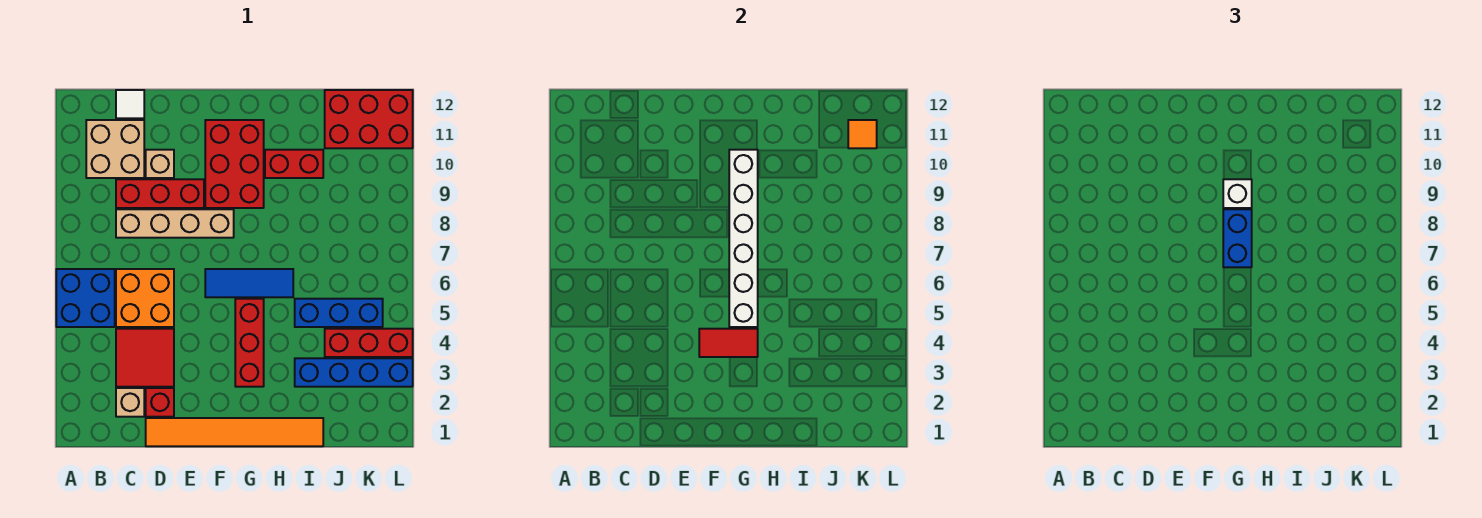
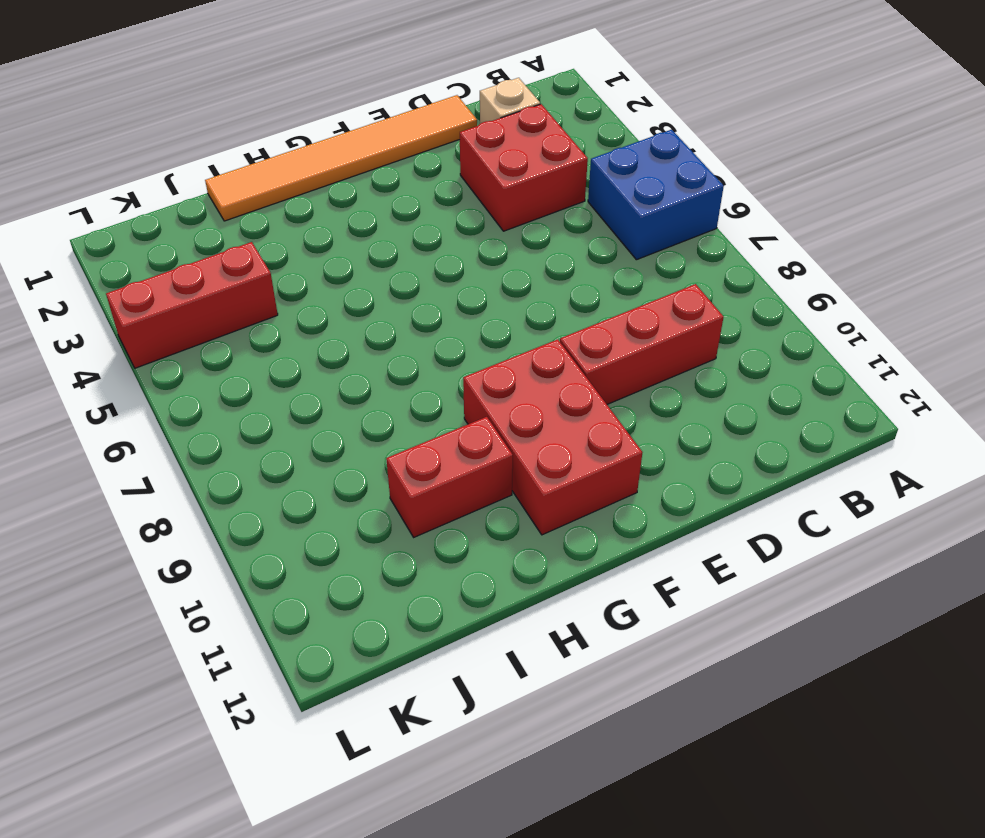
red brick C3:D4 level 1 -> red tile C3:D4 level 1
none -> tan brick B10:C11 level 1
none -> orange brick C5:D6 level 1
none -> tan brick C8:F8 level 1

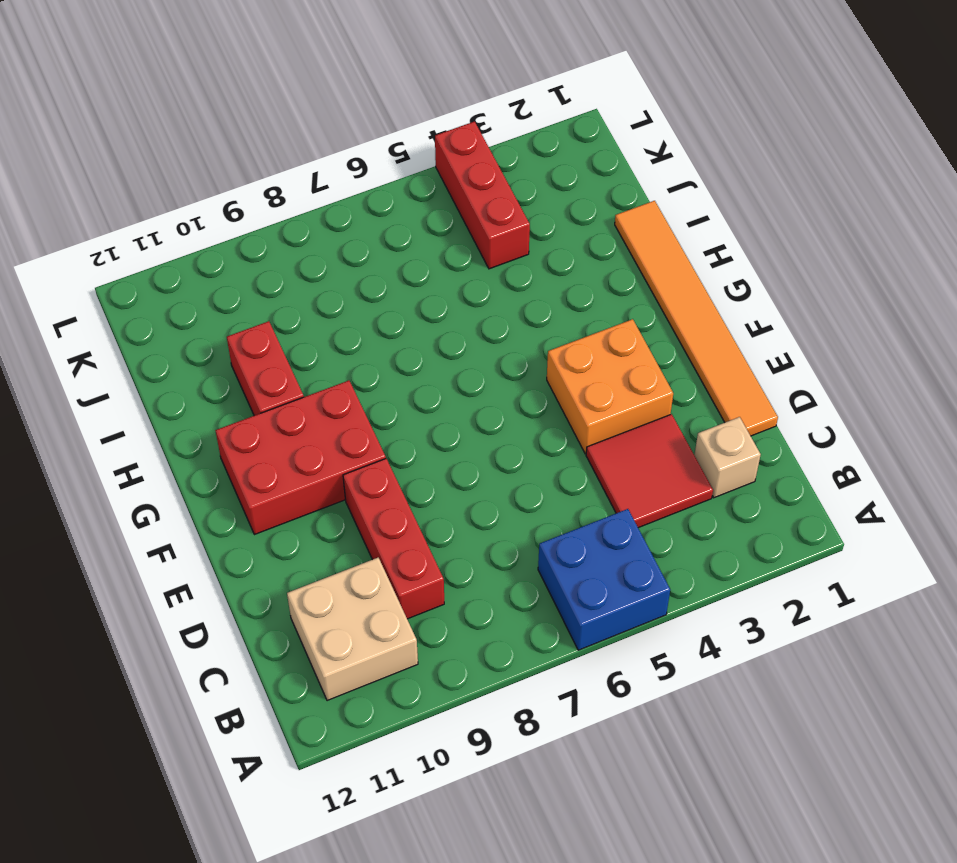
orange brick E3:F4 level 1 -> orange brick C5:D6 level 1
none -> tan brick C8:F8 level 1
none -> white tile C12 level 1
none -> red brick D2 level 1

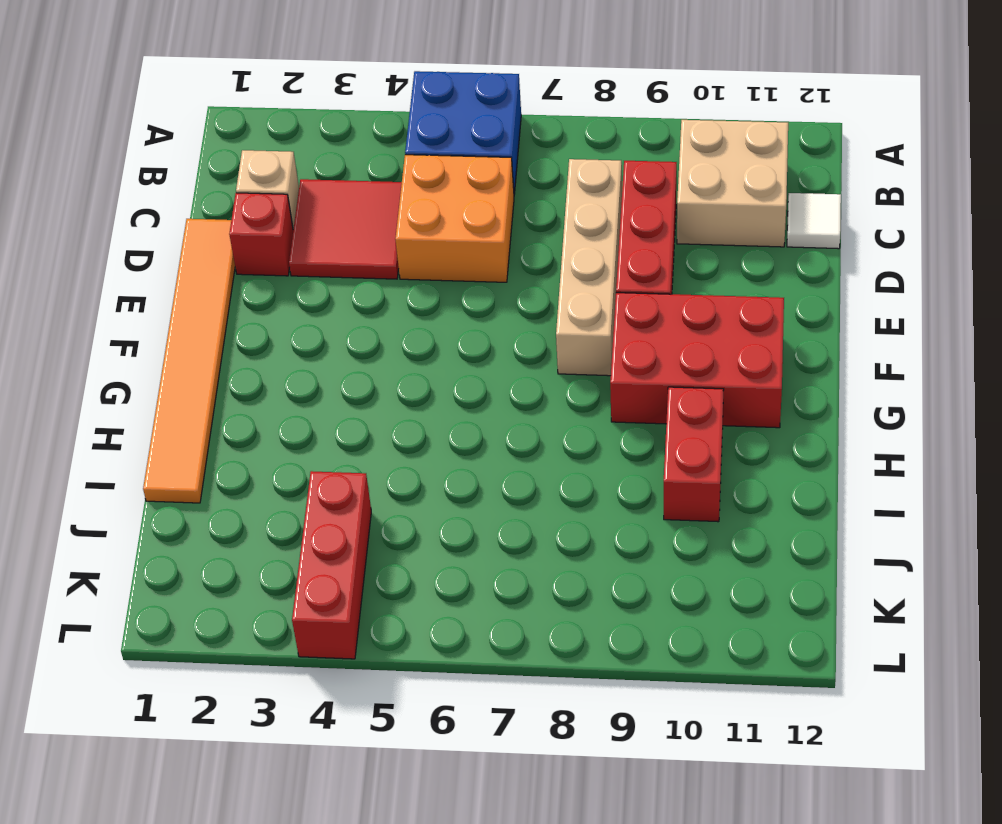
none -> tan brick D10 level 1
none -> blue tile F6:H6 level 1
none -> red brick G3:G5 level 1

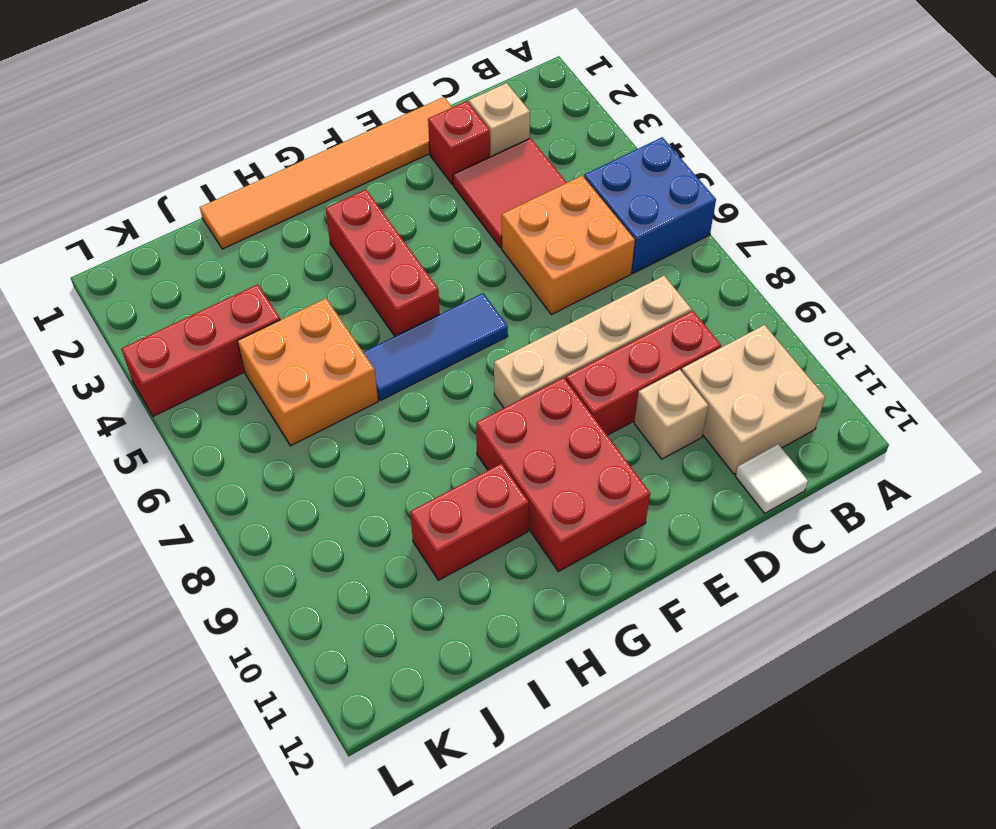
orange brick I5:J6 level 1 -> blue brick I5:K5 level 1
none -> blue brick I3:L3 level 1
none -> red brick J11:L12 level 1
none -> red tile F4:G4 level 2

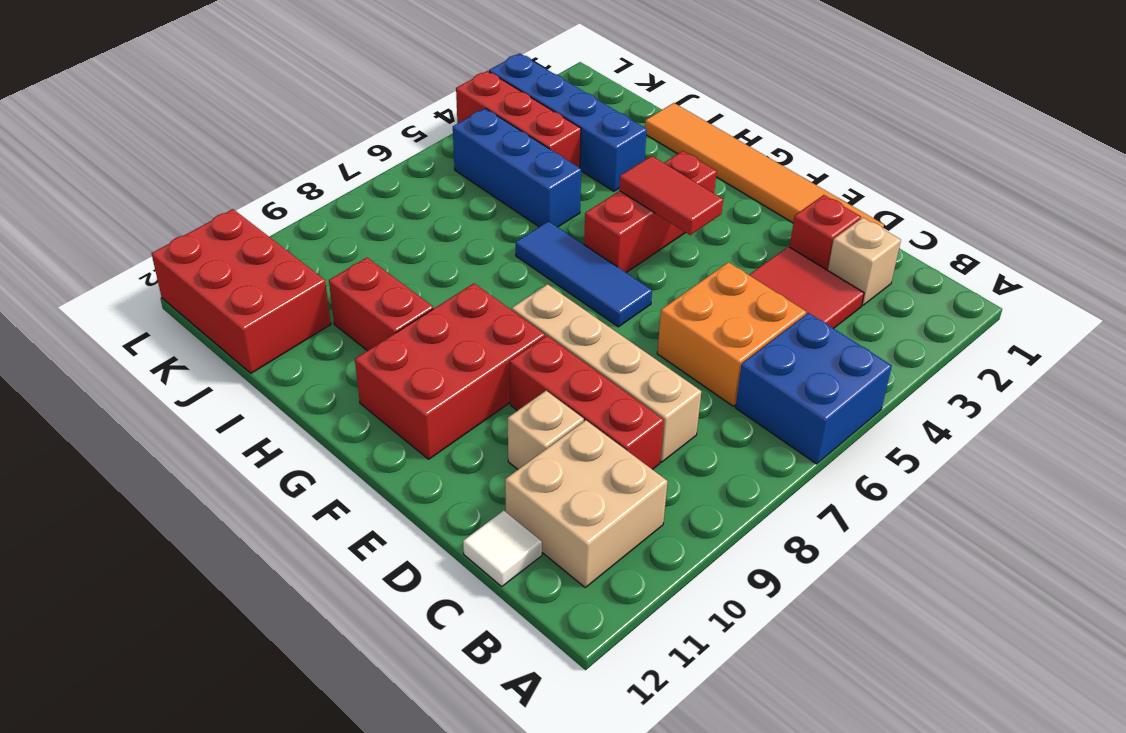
none -> white brick G5:G10 level 2
none -> orange tile K11 level 2
none -> blue brick G7:G8 level 3

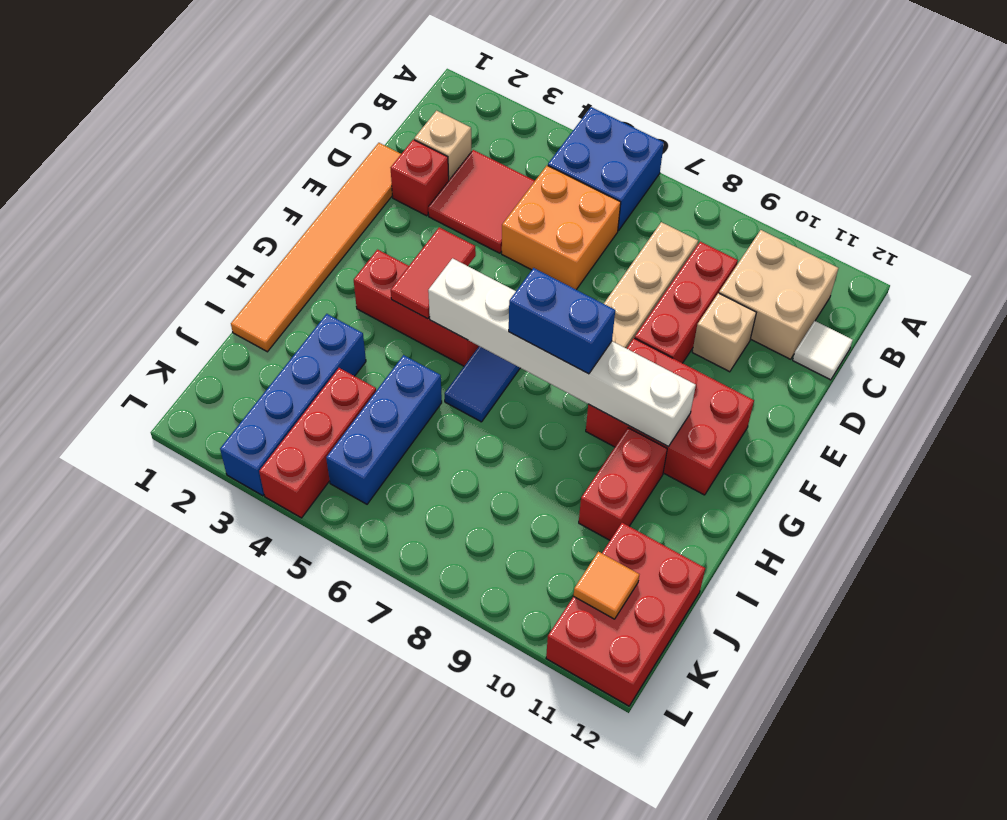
none -> white brick G9 level 3

